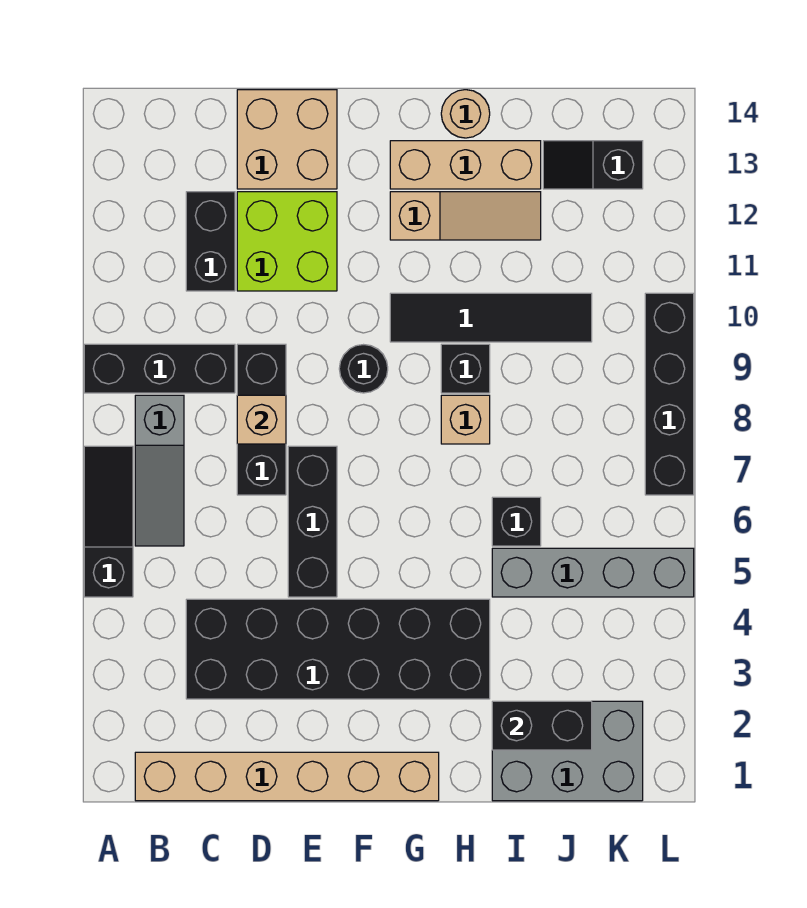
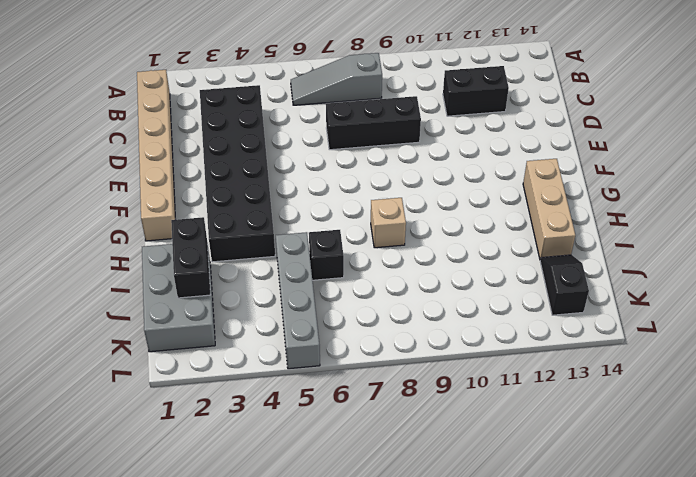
none -> black slope A5:A7 level 1 top 5
none -> black brick A9:C9 level 1
none -> lime brick D11:E12 level 1

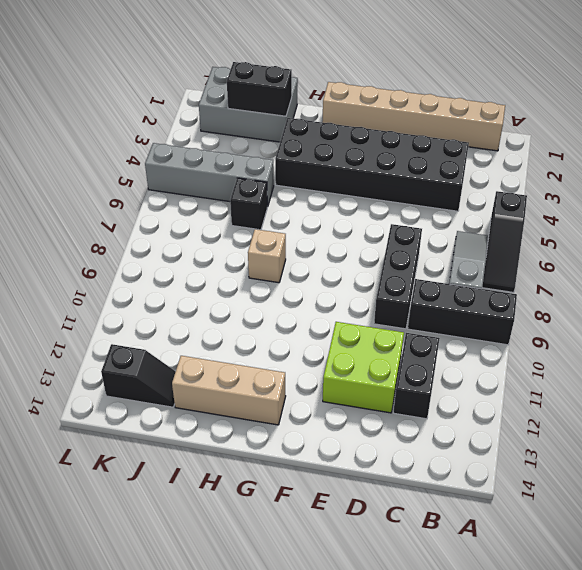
none -> tan brick D13:E14 level 1
none -> black brick E5:E7 level 1
none -> black round brick F9 level 1

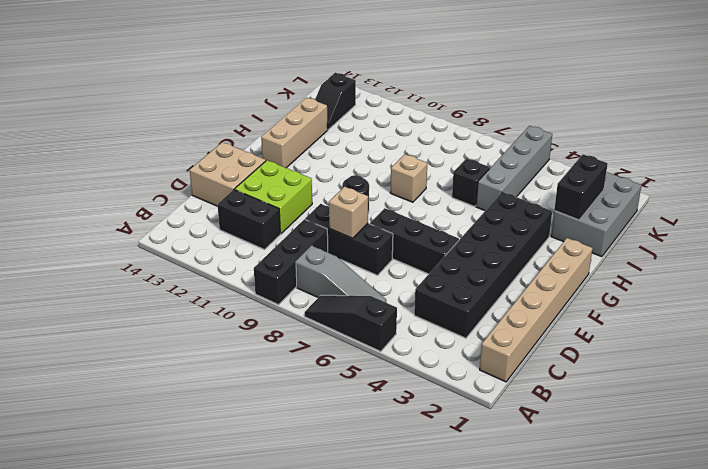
none -> black tile G10:J10 level 1
none -> tan slope G12:I12 level 1 top G
none -> black brick H9 level 1

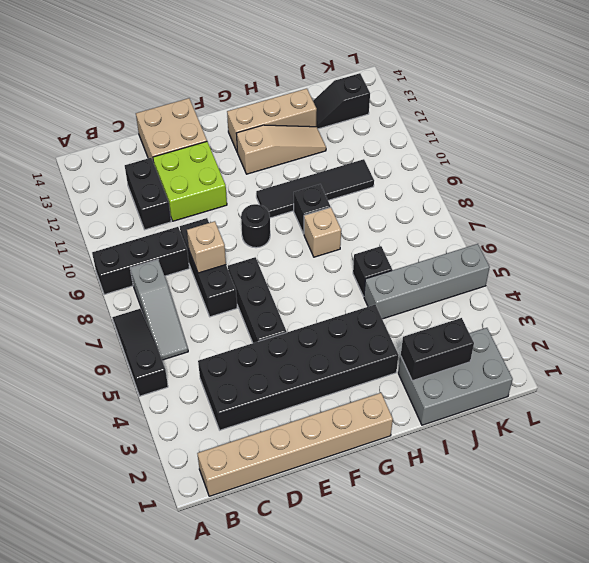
none -> tan round brick H14 level 1
none -> black brick L7:L10 level 1

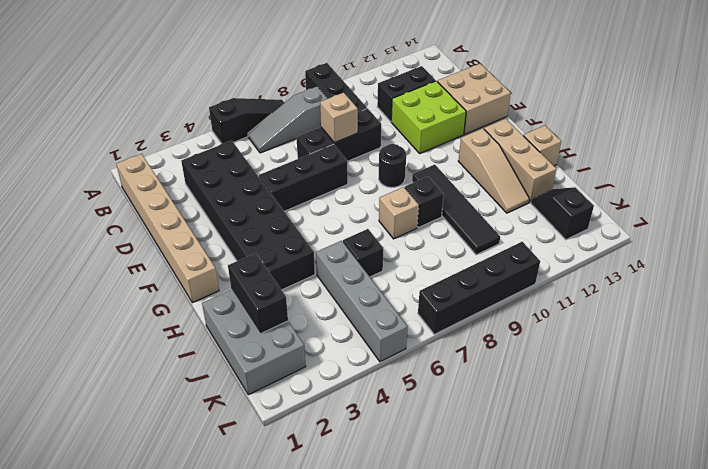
tan brick H14 level 1 -> tan round brick H14 level 1

